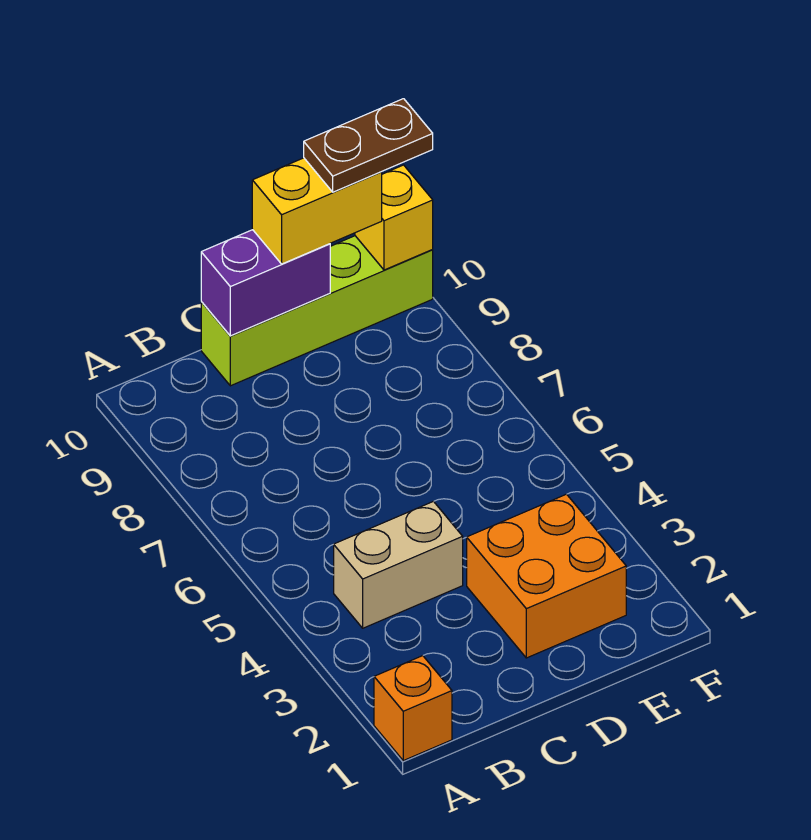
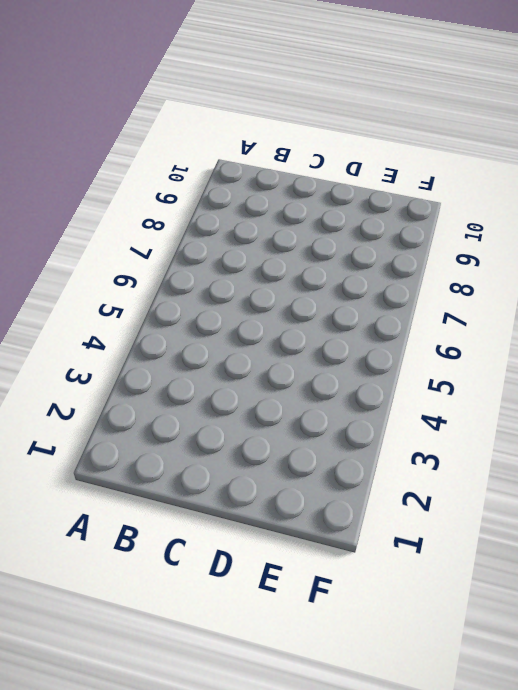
none -> orange brick A1 level 1
none -> tan brick B4:C4 level 1

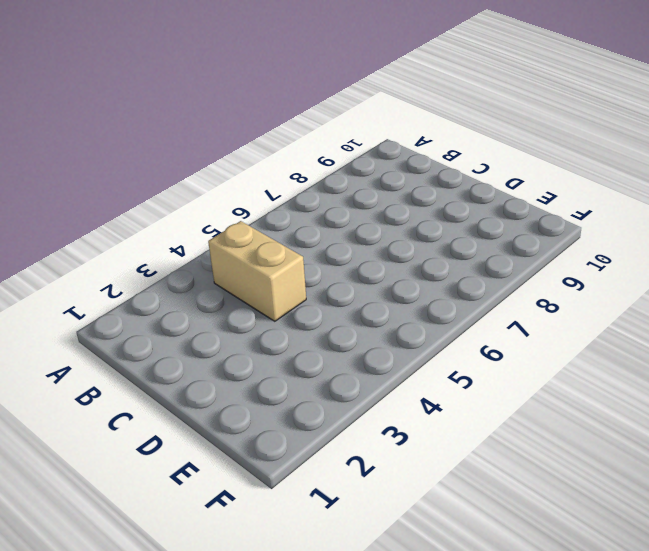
none -> orange brick A1 level 1
none -> lime brick C10:F10 level 1

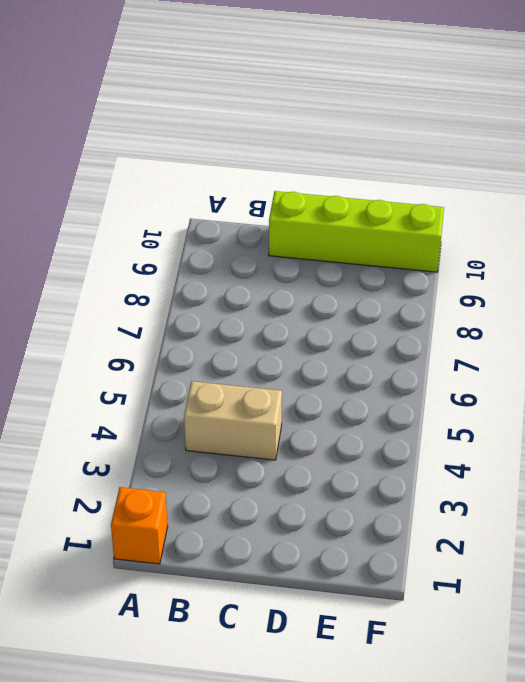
none -> orange brick D2:E3 level 1
none -> purple brick C10:D10 level 2

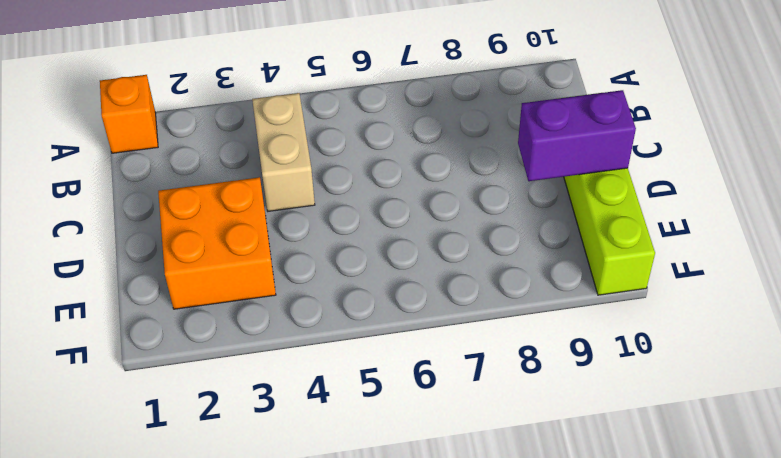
purple brick D9:D10 level 2 -> purple brick C10:D10 level 2
none -> yellow brick F10 level 2
none -> yellow brick D10:E10 level 3

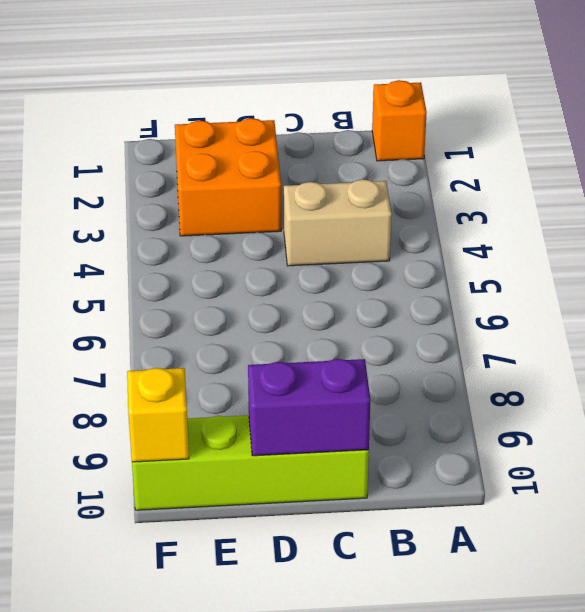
none -> yellow brick D10:E10 level 3
none -> brown plate E10:F10 level 4

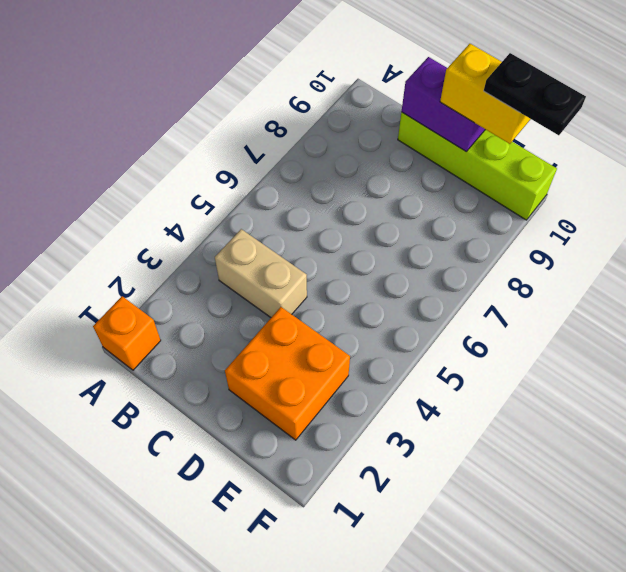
black plate E10:F10 level 4 -> brown plate E10:F10 level 4
none -> yellow brick F10 level 2

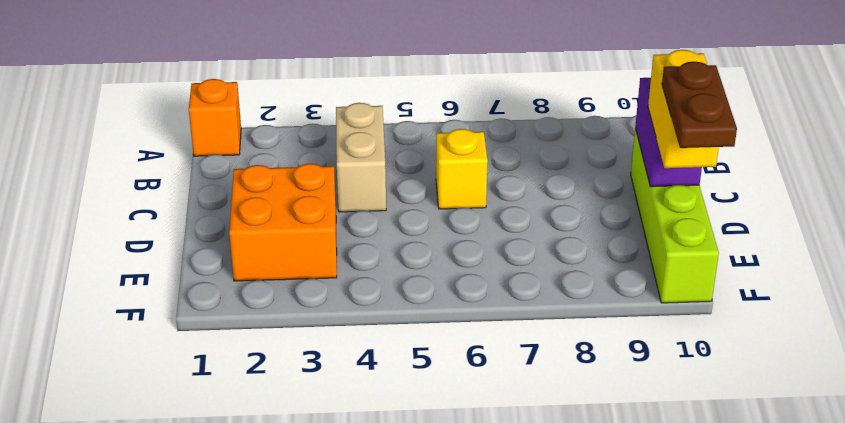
yellow brick C6 level 1 -> yellow brick F10 level 2

